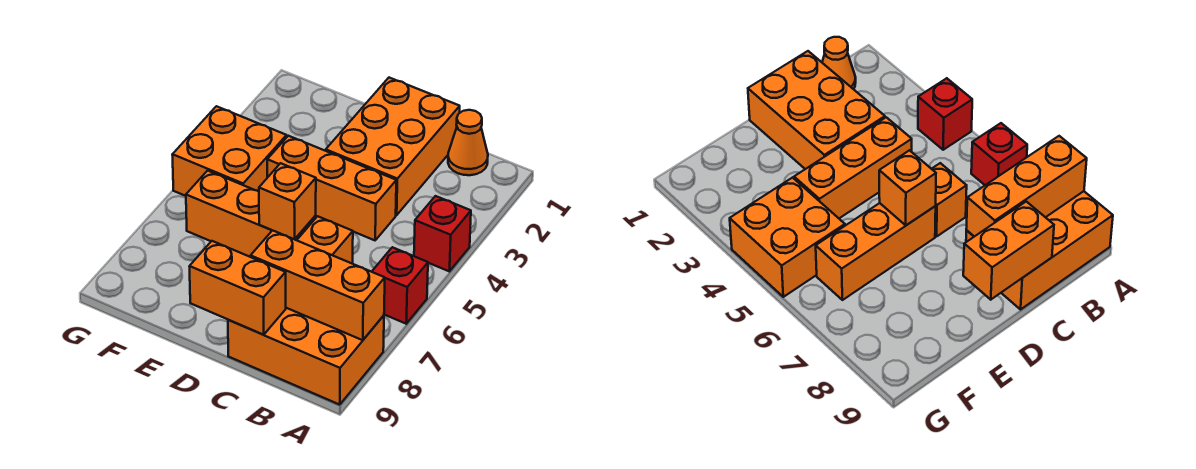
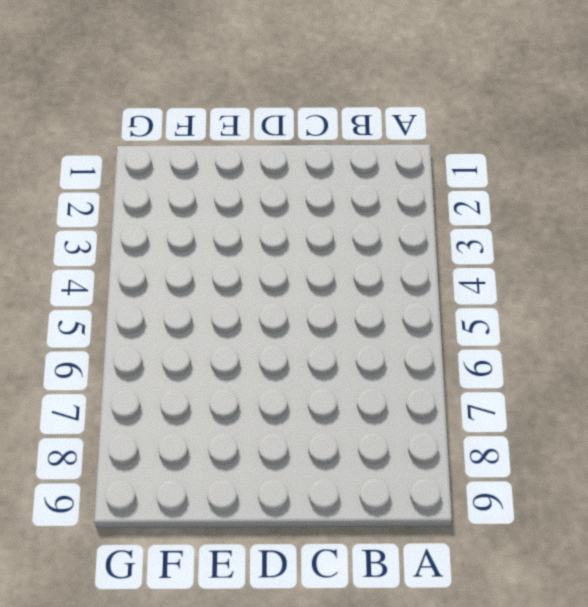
none -> red brick A4 level 1
none -> red brick A6 level 1
none -> orange brick A8:C9 level 1

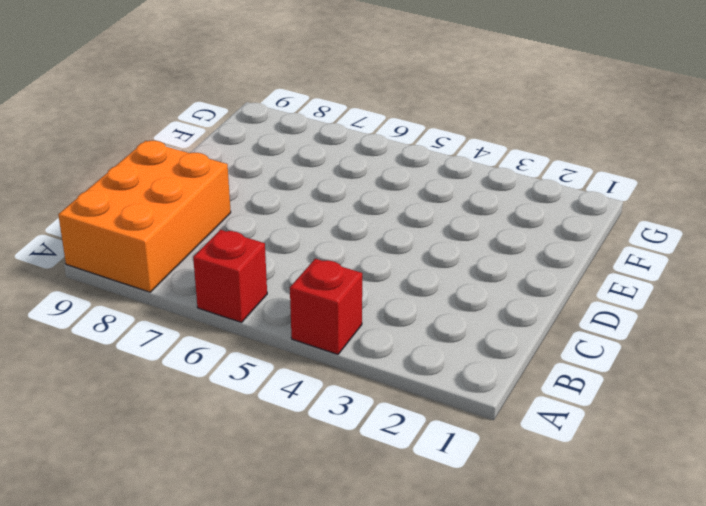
none -> orange cone B1 level 1
none -> orange brick C1:D3 level 1
none -> orange brick C4:E4 level 1

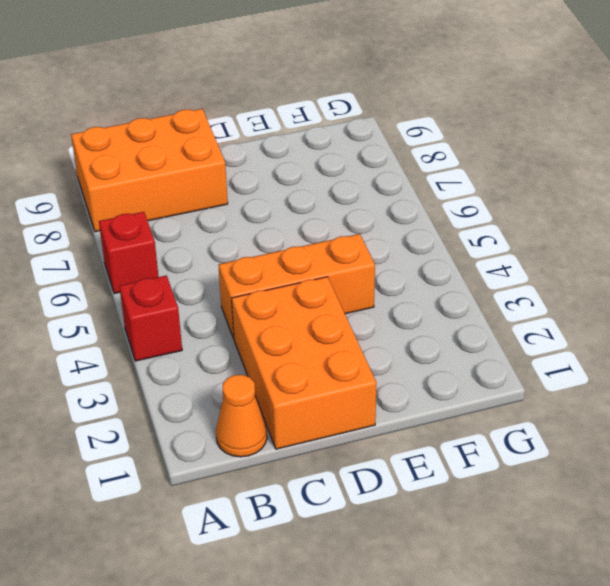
none -> orange brick C6 level 1
none -> orange brick D6:F6 level 1
none -> orange brick F4:G5 level 1

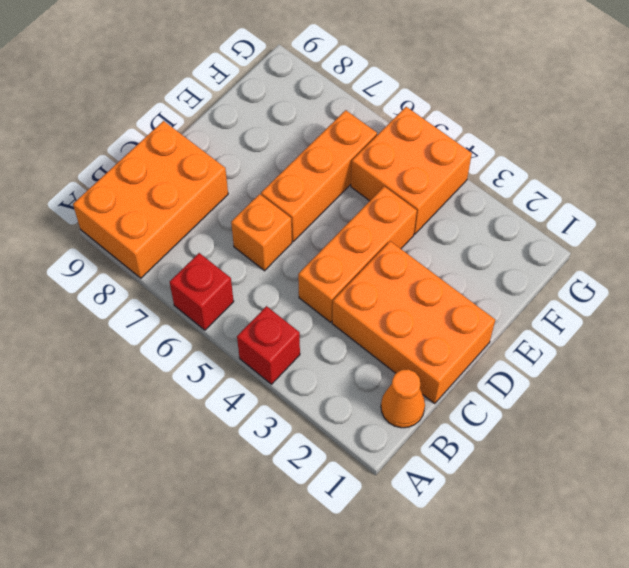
none -> orange brick A8:C8 level 2
none -> orange brick C9:D9 level 2
none -> orange brick D6 level 2

